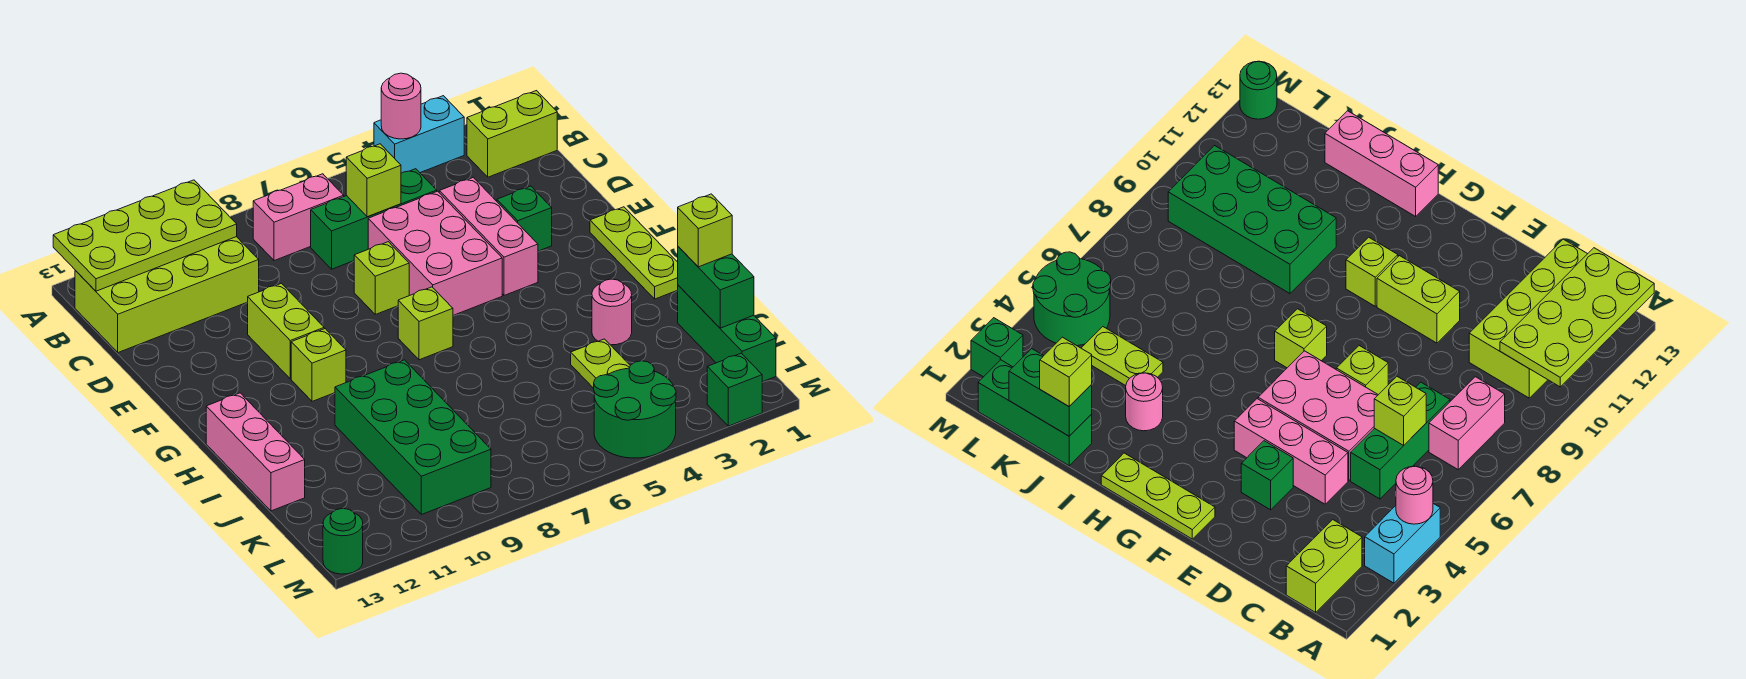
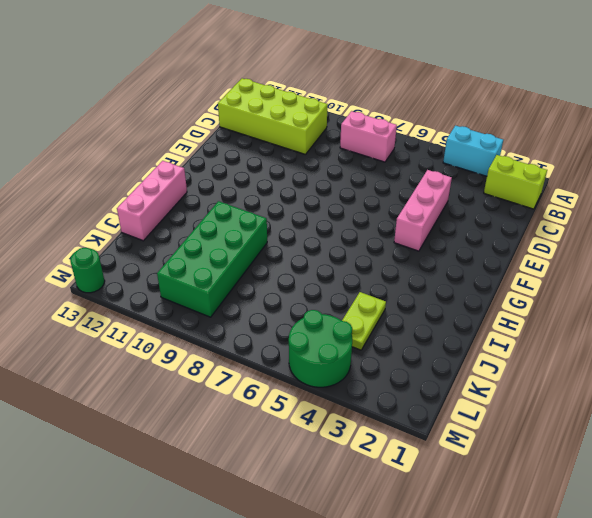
none -> green brick C5:C7 level 1
none -> pink brick D5:F6 level 1
none -> green brick E3 level 1

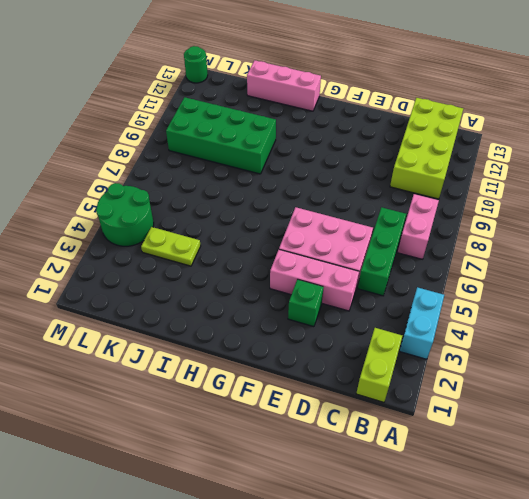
none -> lime brick E7 level 1
none -> lime brick E10:F10 level 1
none -> lime plate F1:H1 level 1

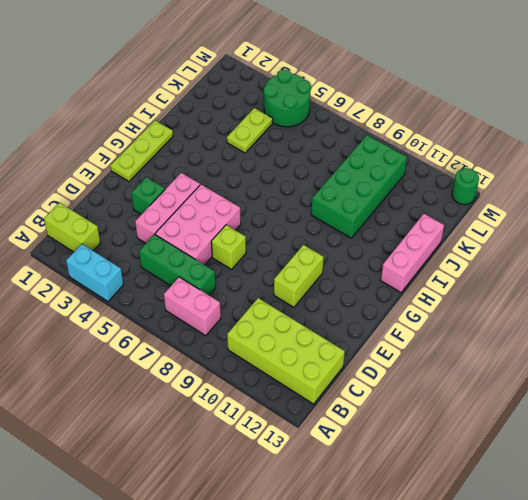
none -> lime brick G7 level 1
none -> lime brick G10 level 1
none -> pink round brick I3 level 1

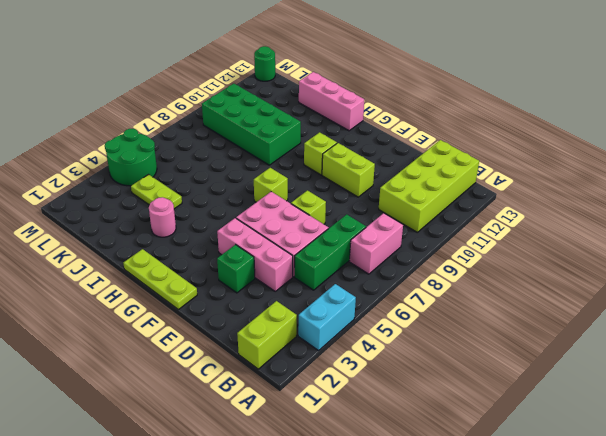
none -> green brick J1:L1 level 1
none -> green brick M2 level 1
none -> pink round brick A4 level 2

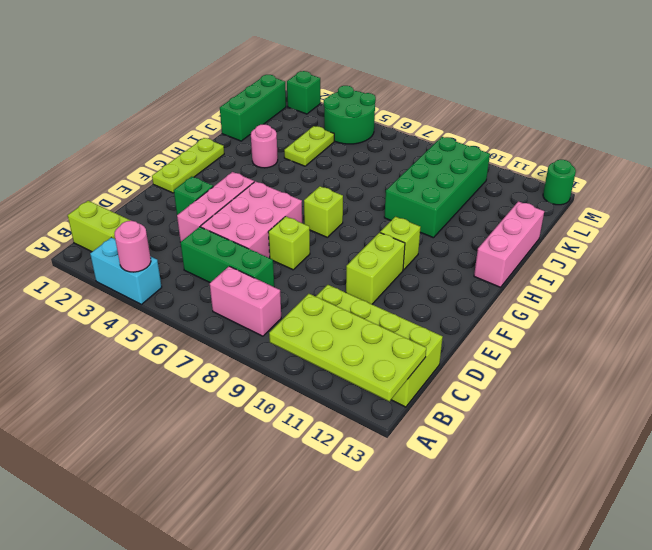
none -> lime brick C6 level 2
none -> green brick J1:K1 level 2
none -> lime brick J1 level 3

